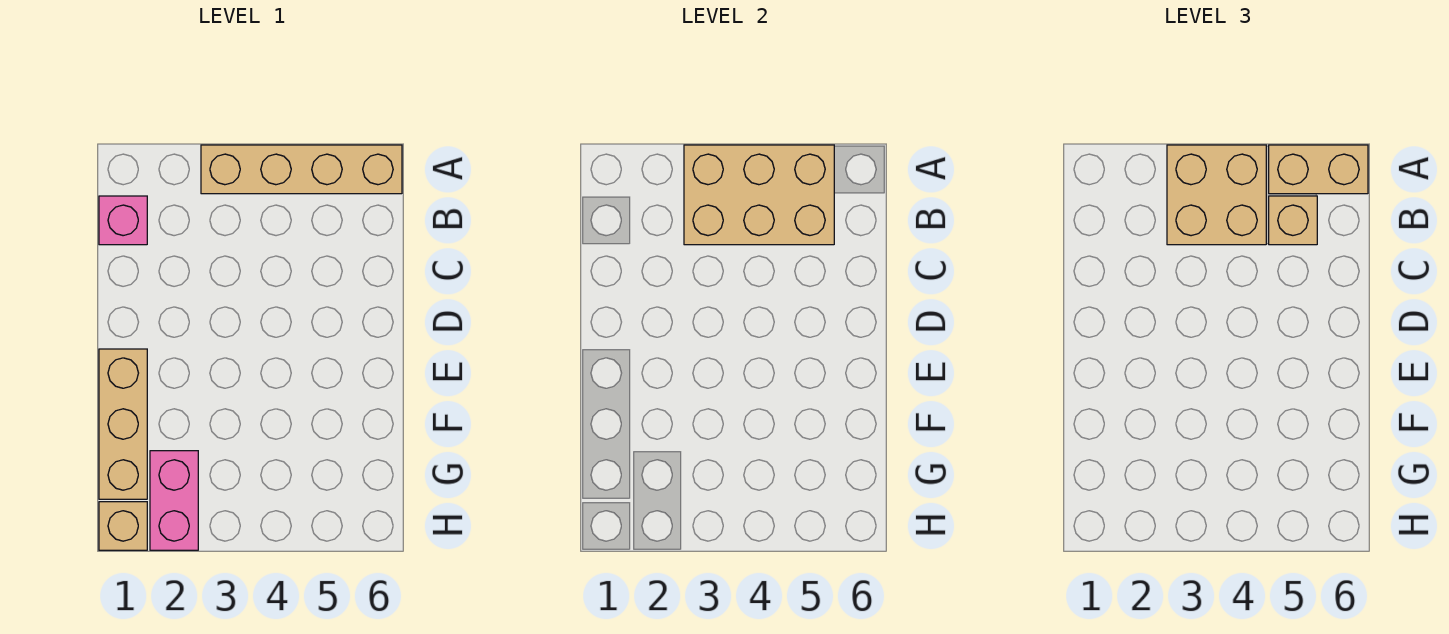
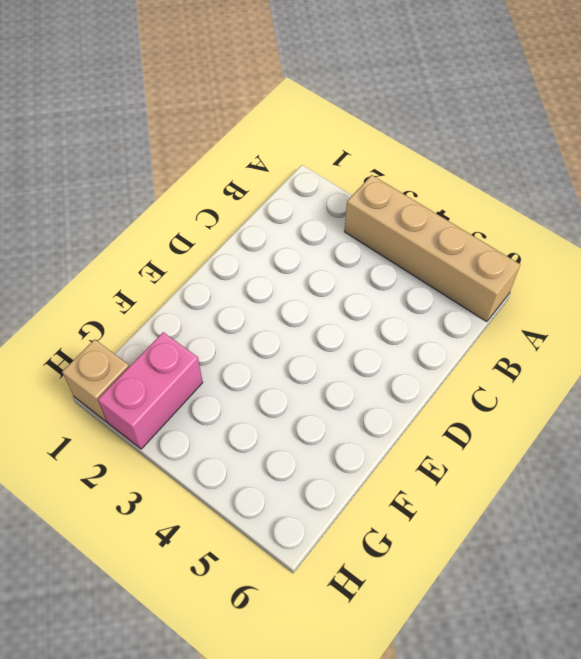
none -> pink brick B1 level 1
none -> tan brick E1:G1 level 1

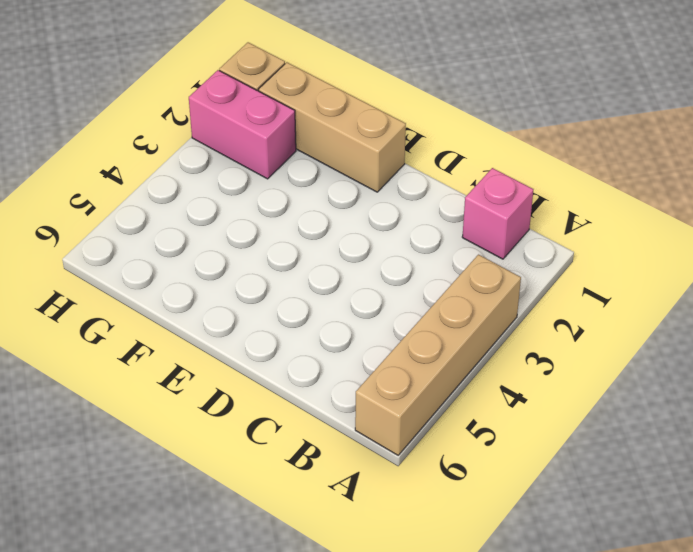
none -> tan brick A3:B5 level 2
none -> tan brick A3:B4 level 3

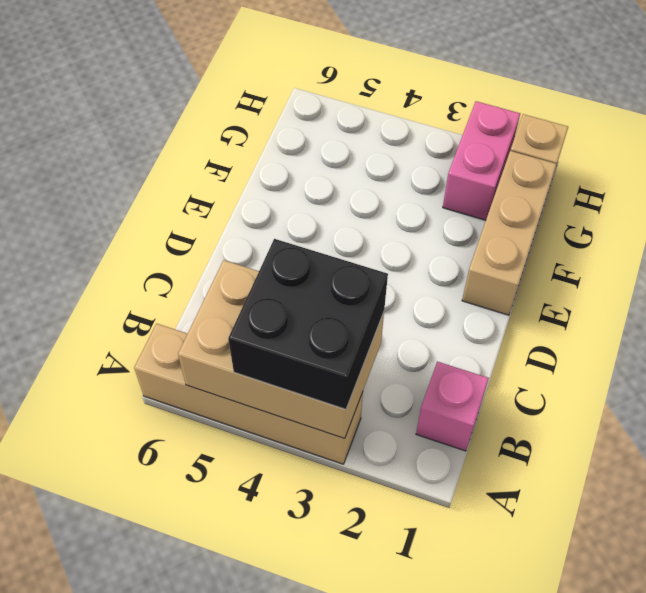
black brick A3:B4 level 3 -> tan brick A3:B4 level 3
none -> tan brick A5:A6 level 3
none -> tan brick B5 level 3

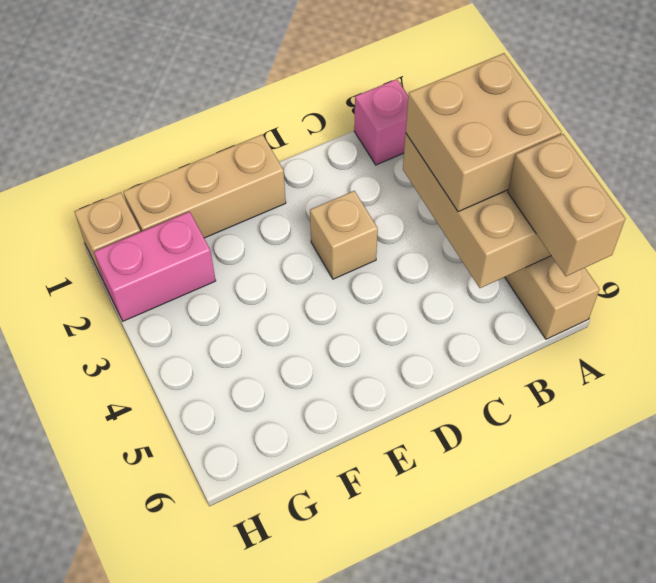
tan brick D3 level 1 -> tan brick B5 level 3

